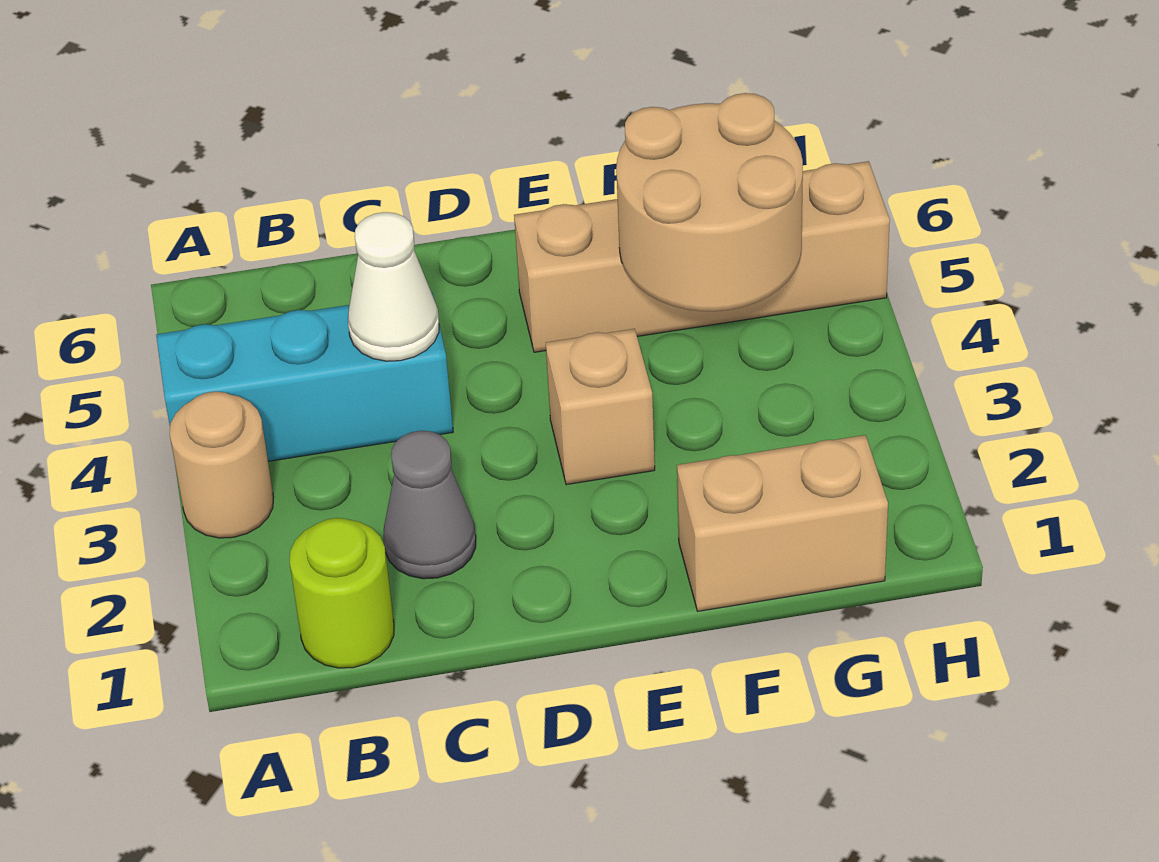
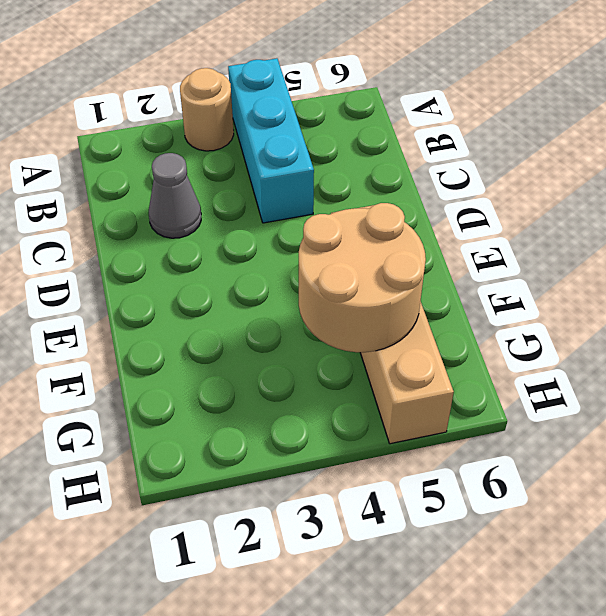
none -> lime round brick B1 level 1
none -> tan brick E3 level 1

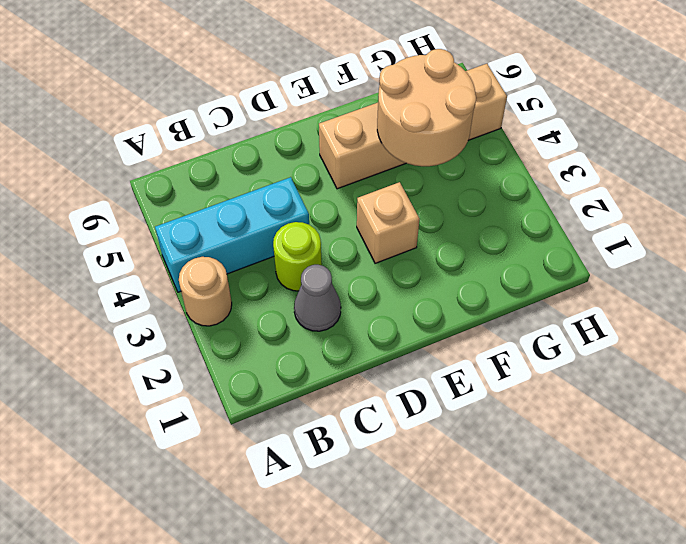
lime round brick C3 level 1 -> lime round brick B1 level 1
none -> tan brick F1:G1 level 1
none -> white cone C4 level 2

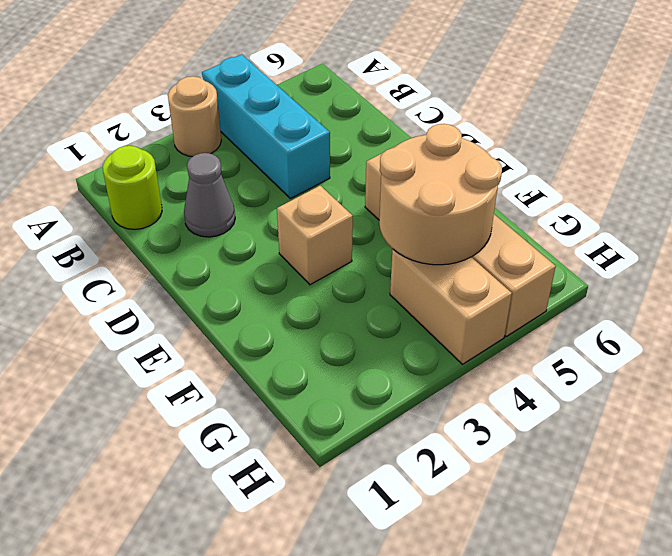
tan brick G4:H4 level 1 -> tan brick F1:G1 level 1
none -> white cone C4 level 2

